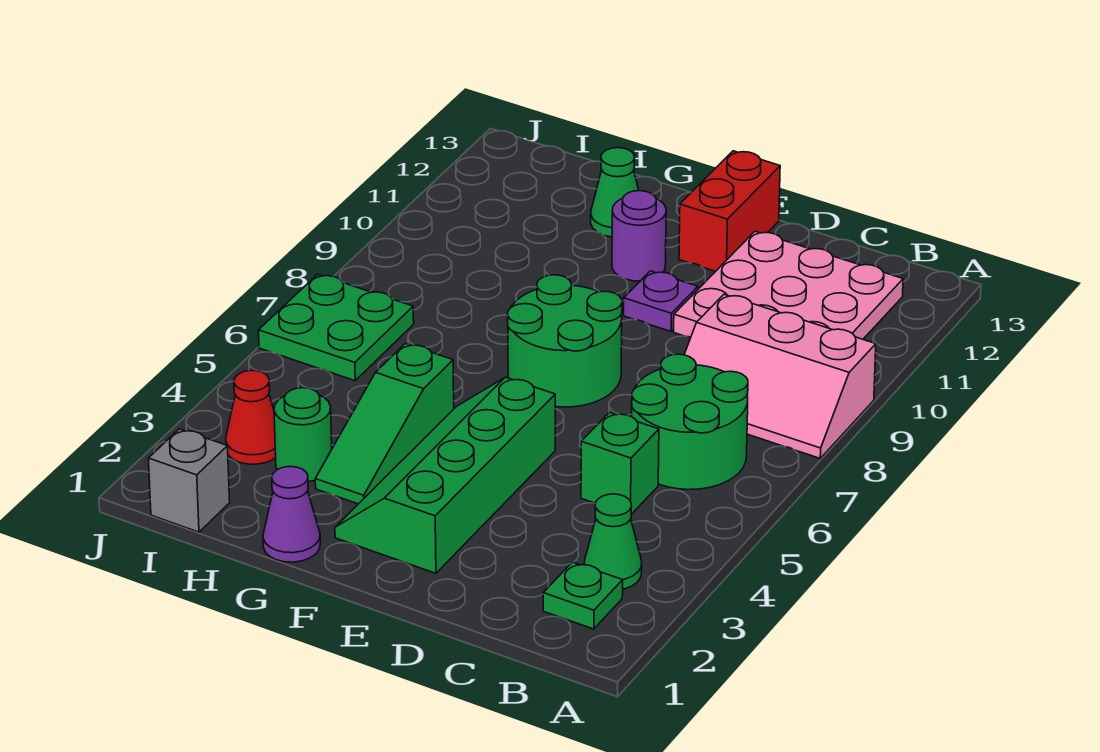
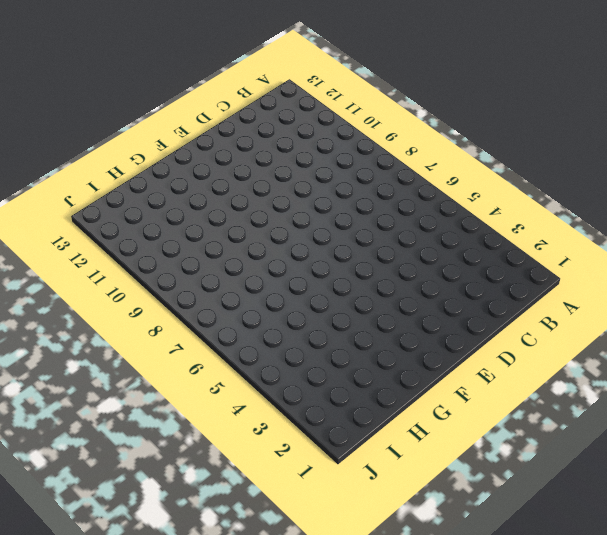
none -> pink slope A8:C9 level 1 top 9
none -> green plate B2 level 1
none -> green cone B3 level 1

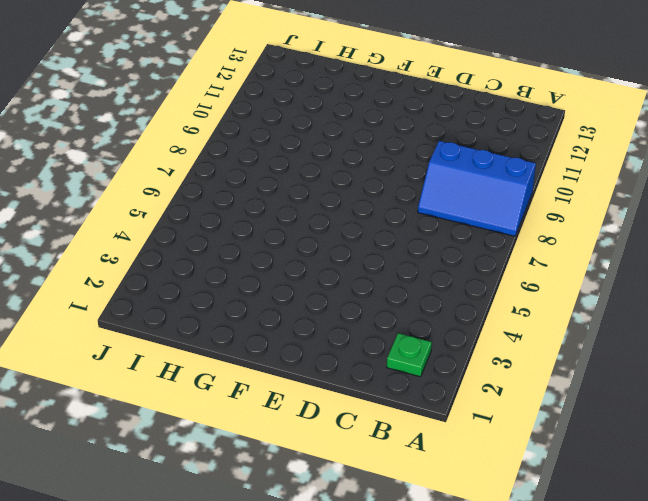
blue slope A8:C9 level 1 top 9 -> pink slope A8:C9 level 1 top 9
none -> green cone B3 level 1
none -> green round brick B6:C7 level 1
none -> pink plate B10:D12 level 1

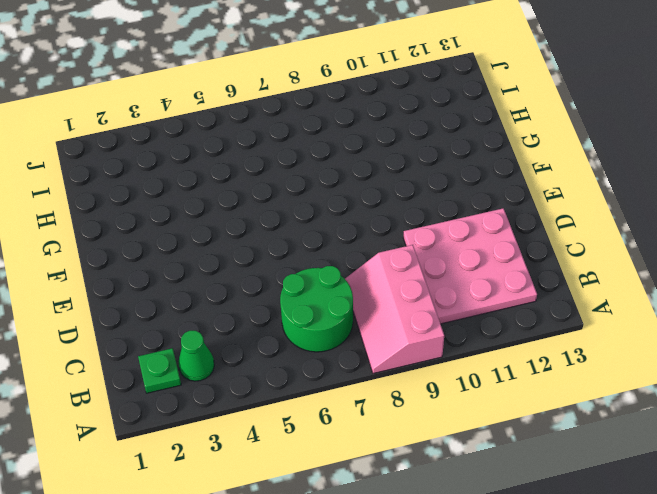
none -> green brick C5 level 1
none -> green slope E2:F5 level 1 top E
none -> green round brick E7:F8 level 1

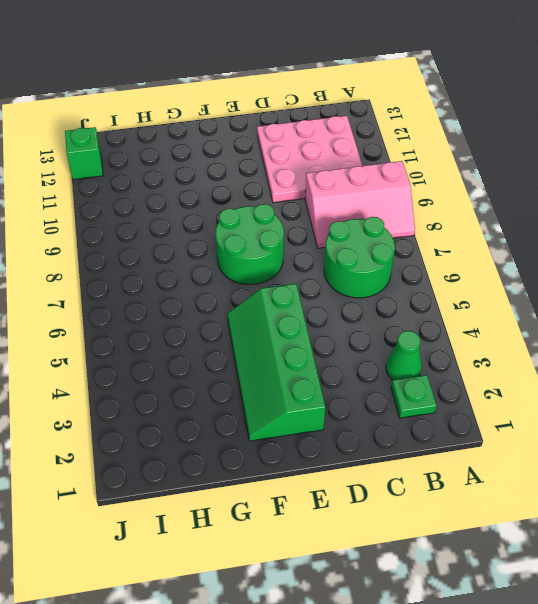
green brick J12 level 1 -> green brick C5 level 1
none -> purple plate E10 level 1
none -> red brick E12:E13 level 1
none -> purple round brick F11 level 1

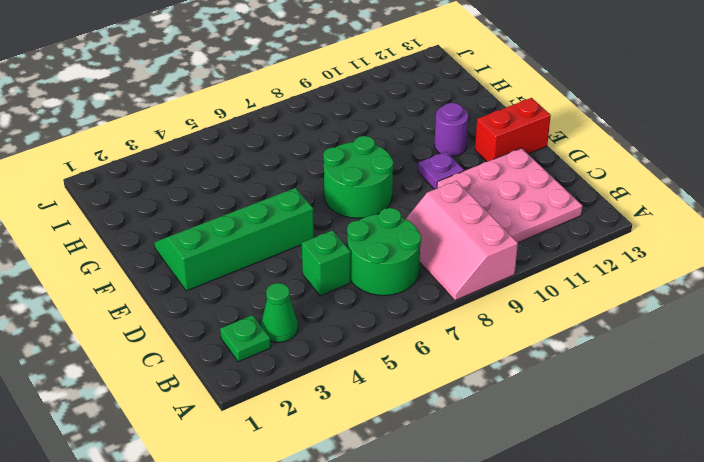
none -> purple cone G1 level 1
none -> green slope G3:G5 level 1 top 5
none -> green cone G12 level 1

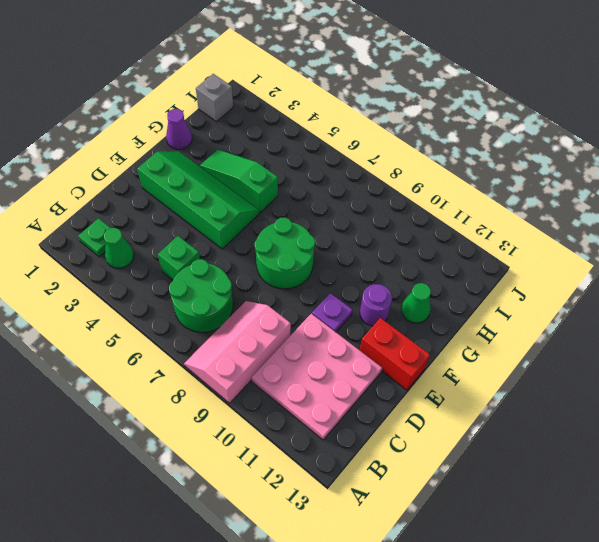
none -> green round brick H3 level 1
none -> red cone I3 level 1
none -> green plate I6:J7 level 1

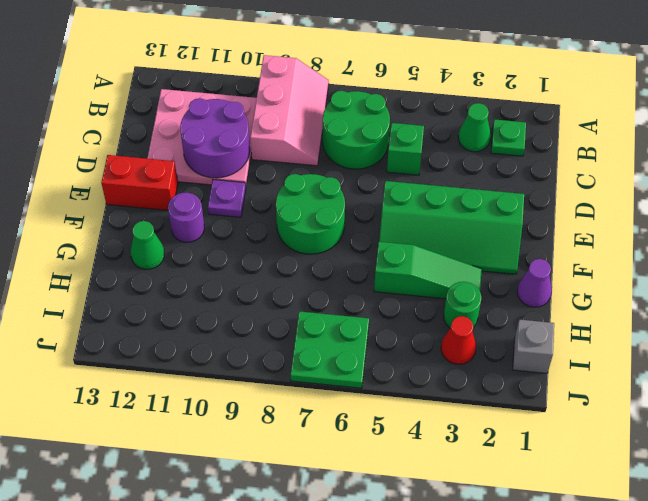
purple round brick C10:D11 level 2 -> none

